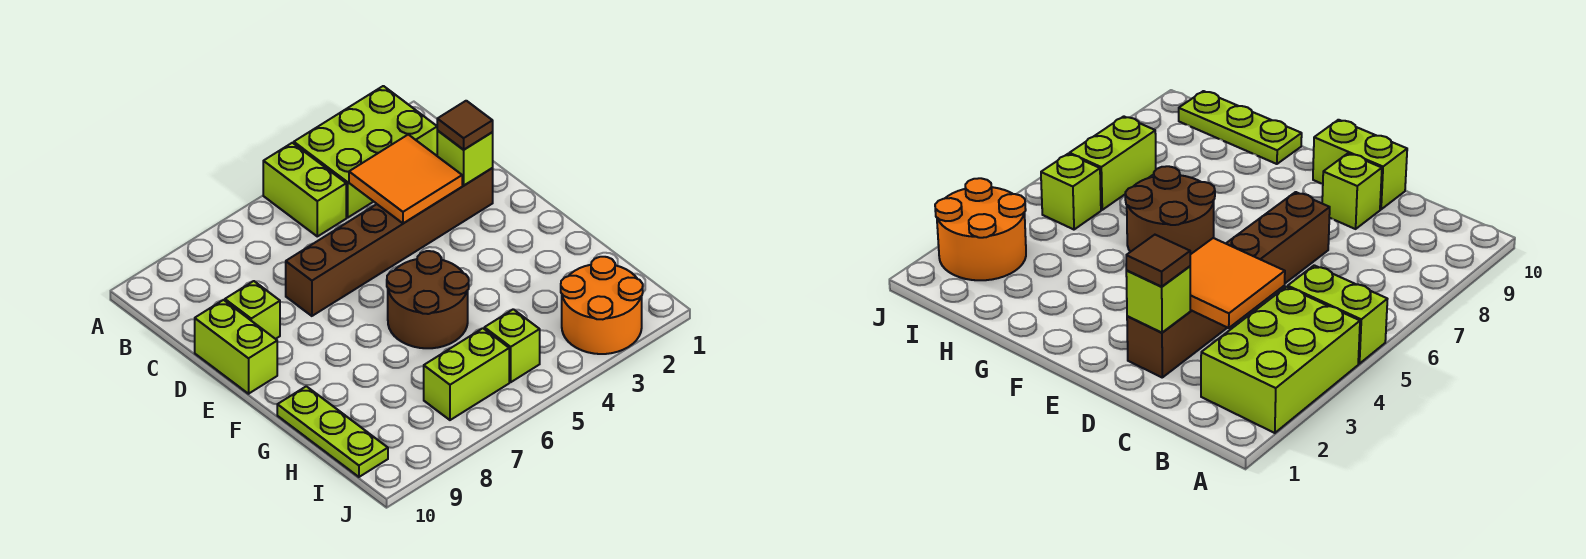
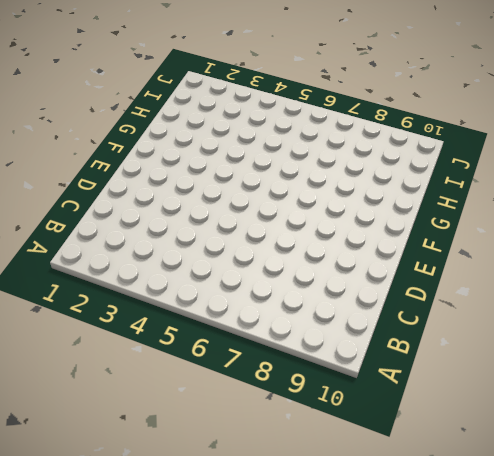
none -> lime brick A2:B4 level 1
none -> lime brick A5:B5 level 1
none -> brown brick D2:D7 level 1

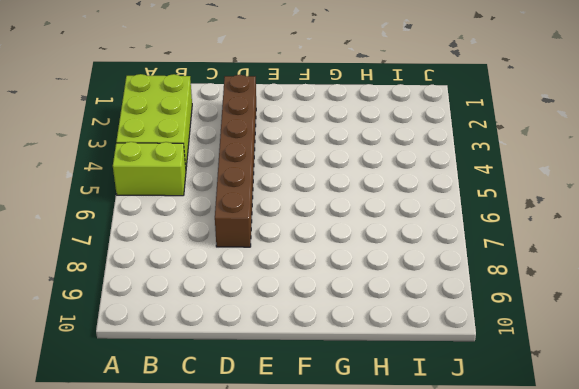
none -> lime brick D9 level 1
none -> lime brick D10:E10 level 1
none -> brown round brick F5:G6 level 1

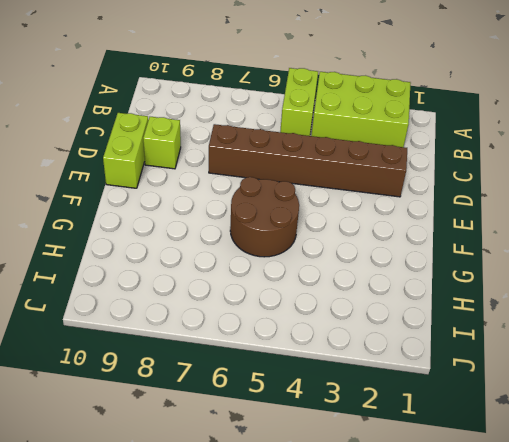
none -> lime plate G10:I10 level 1
none -> orange round brick I2:J3 level 1
none -> lime brick I5 level 1

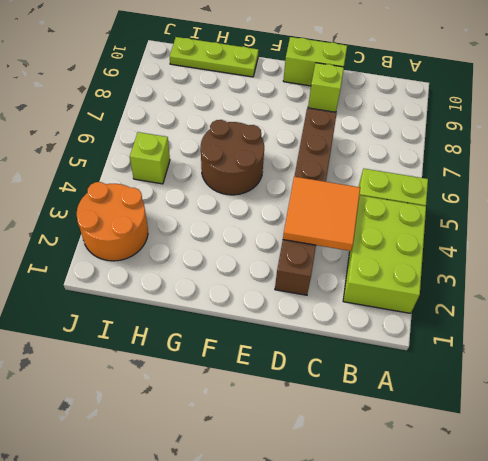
none -> lime brick I6:I7 level 1
none -> lime brick D2 level 2
none -> brown tile D2 level 3

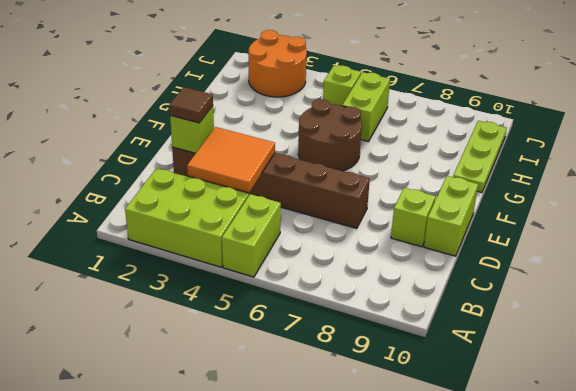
lime brick H6:I6 level 1 -> lime brick I6:I7 level 1

